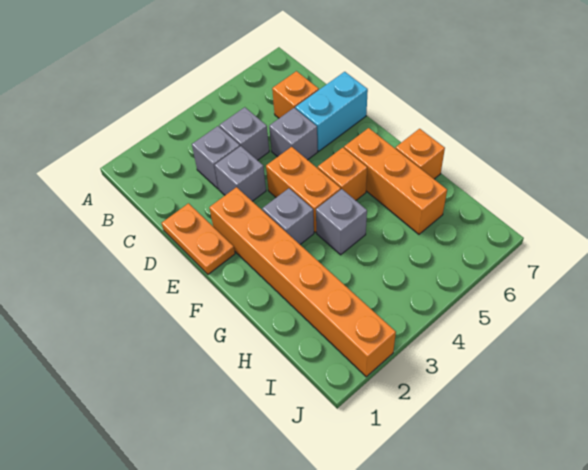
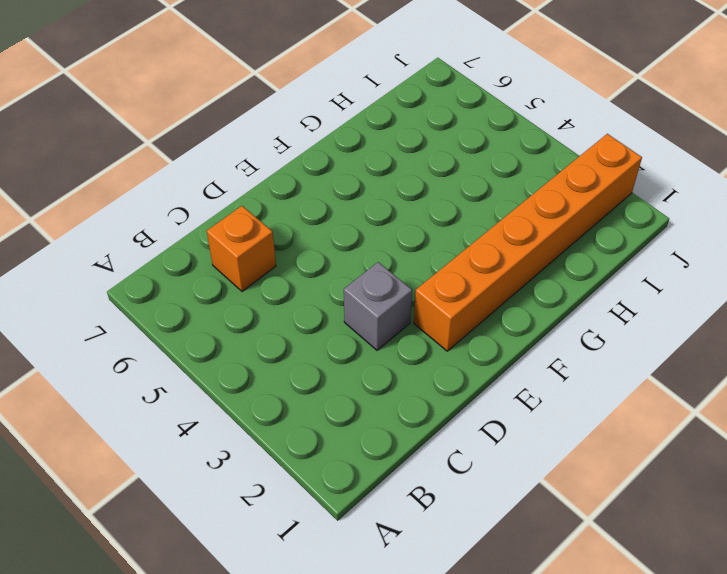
none -> grey brick C3 level 1
none -> grey brick C4 level 1
none -> orange plate D1:E1 level 1

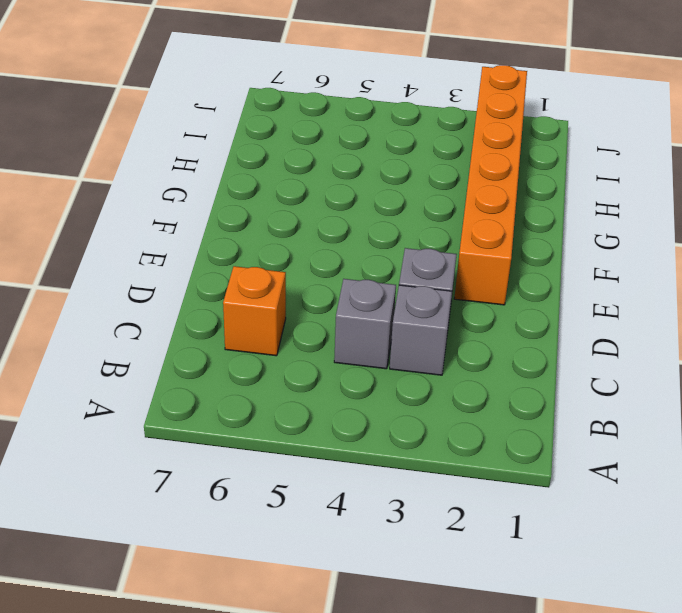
none -> orange plate D1:E1 level 1
none -> grey brick D5 level 1
none -> cyan brick D6:D7 level 1

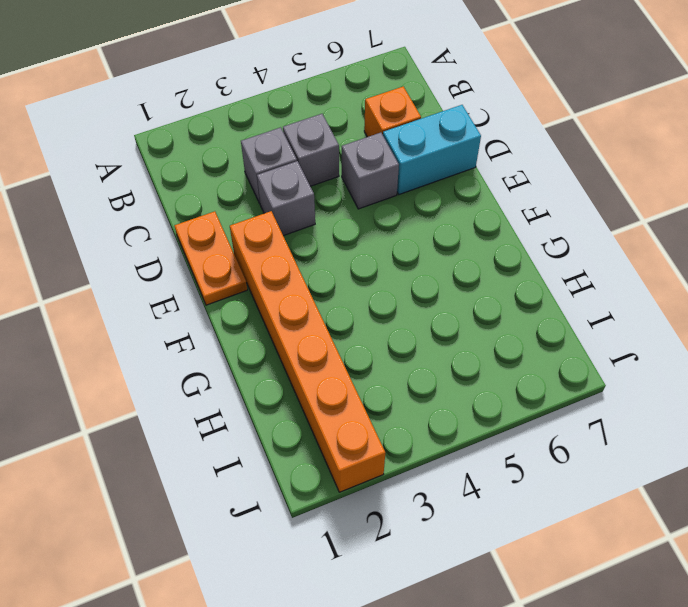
none -> orange brick E4:F4 level 1
none -> grey brick F3 level 1
none -> orange brick F5 level 1

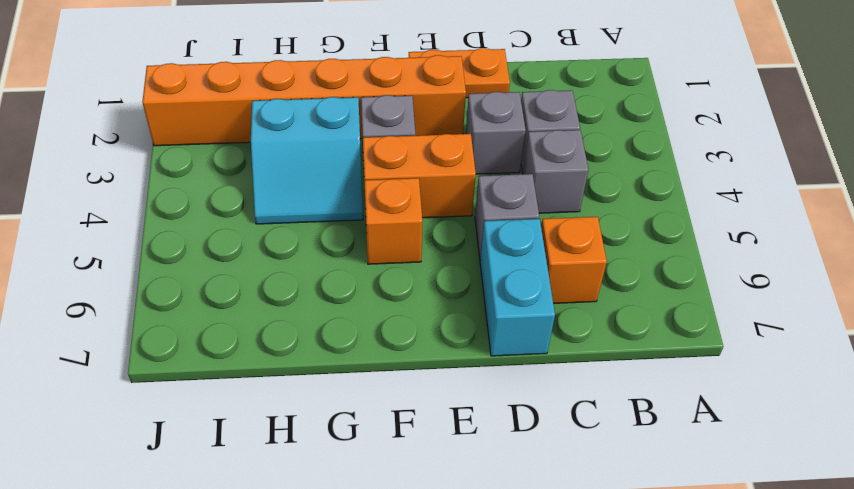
cyan slope G3:H4 level 1 top 3 -> grey brick G4 level 1
none -> orange brick F6:H6 level 1
none -> orange brick G7 level 1

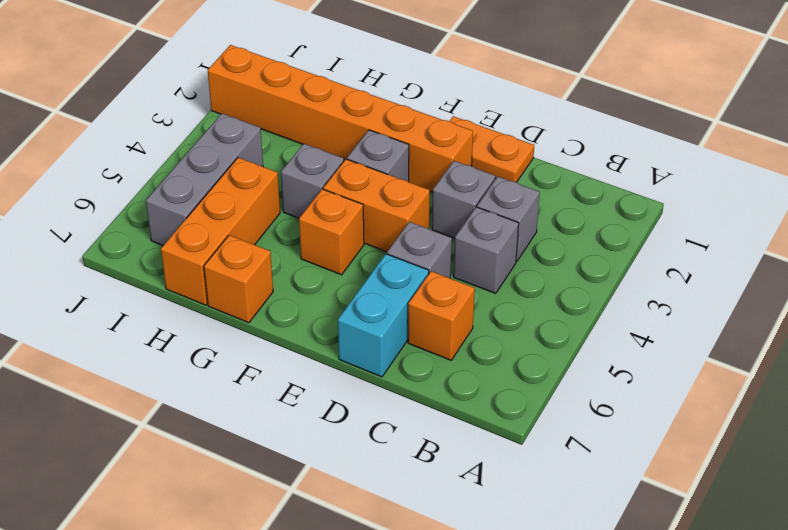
orange brick H5:H7 level 1 -> orange brick F6:H6 level 1
grey brick I4:I6 level 1 -> none

